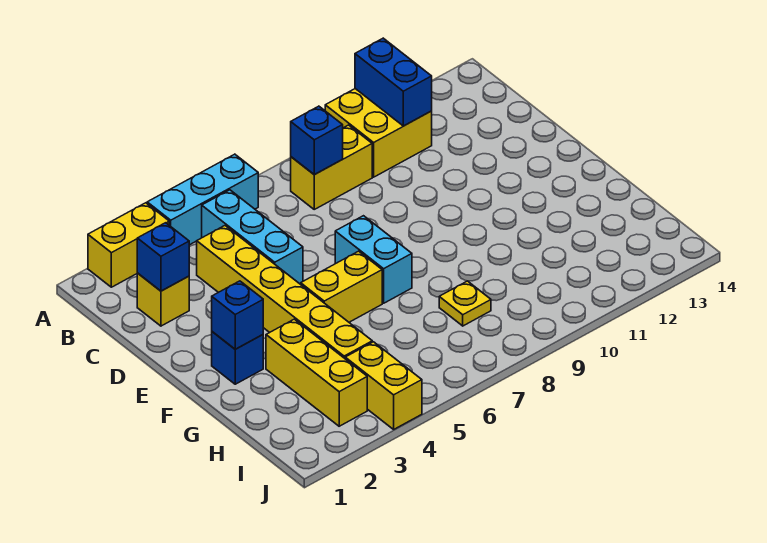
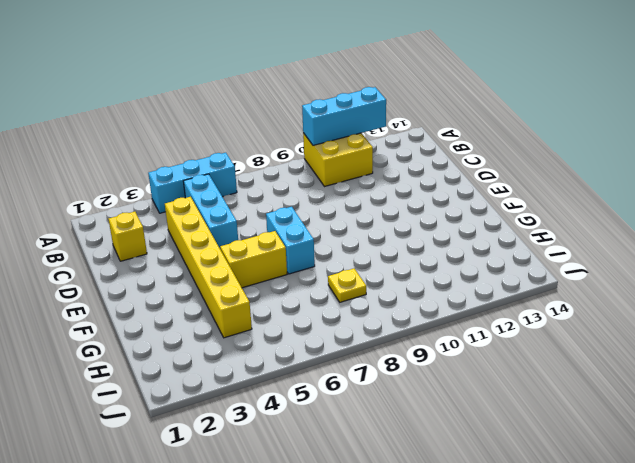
cyan brick A10:A12 level 2 -> blue brick A11:B11 level 2
none -> yellow brick A2:A3 level 1
none -> yellow brick B8:B9 level 1
none -> blue brick F2 level 1

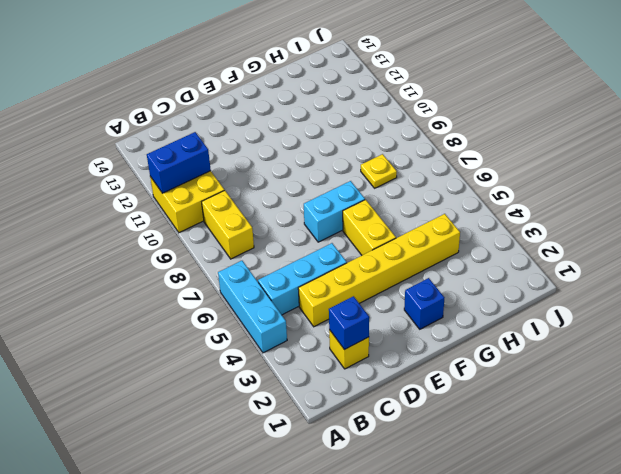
none -> yellow brick A2:A3 level 1
none -> yellow brick G3:I3 level 1
none -> yellow brick I4:J4 level 1

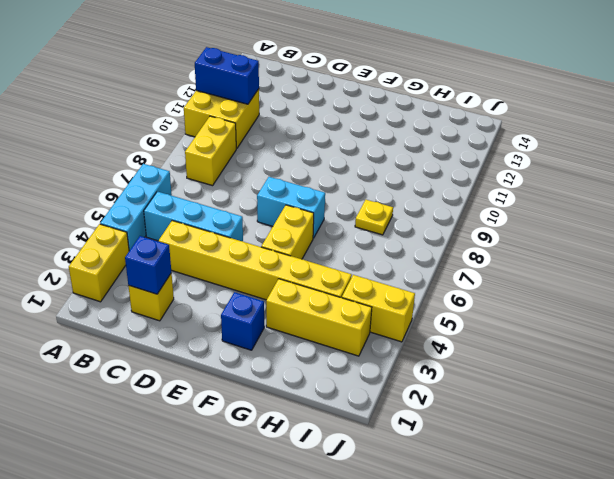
none -> blue brick B8 level 2
none -> blue brick F2 level 2

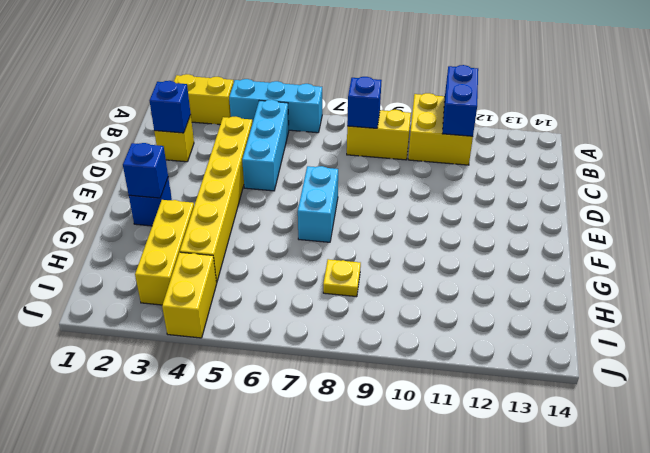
none -> yellow brick F5:F6 level 1

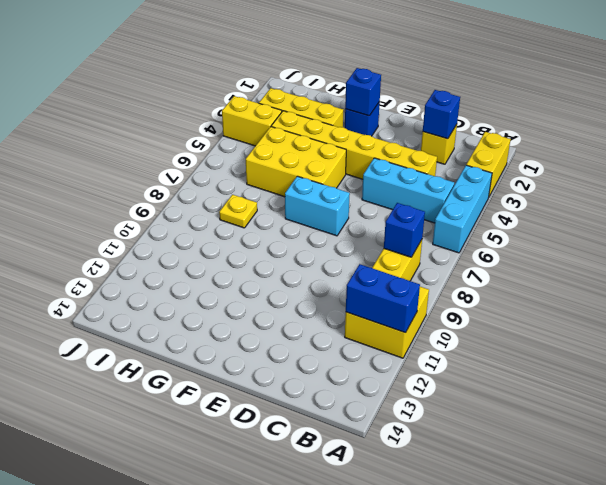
yellow brick F5:H6 level 1 -> yellow brick F5:F6 level 1

